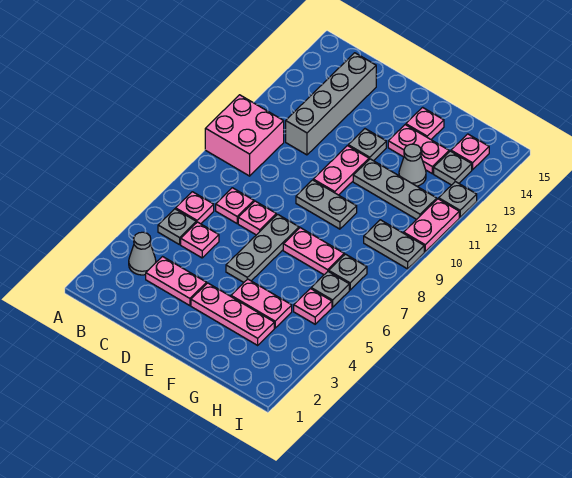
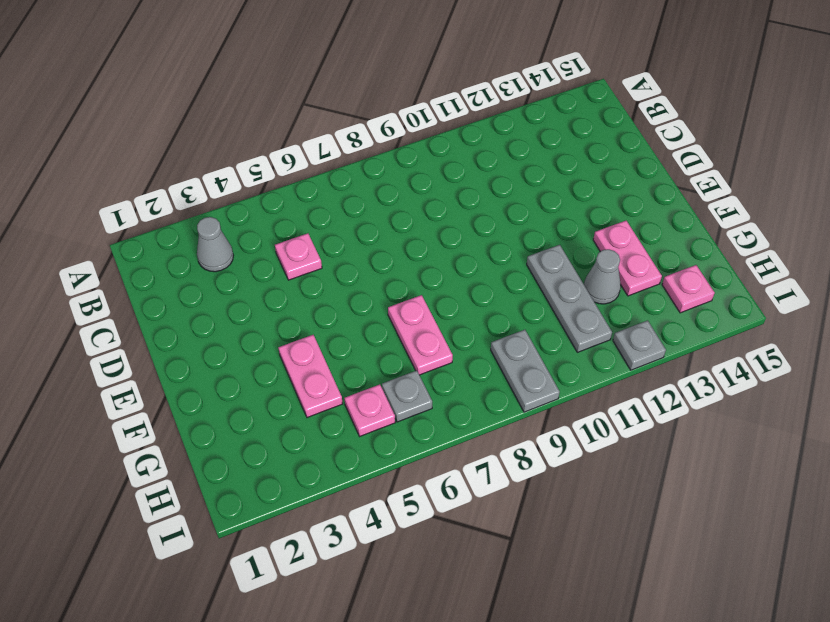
none -> pink brick A9:B10 level 1
none -> grey plate B5 level 1
none -> pink plate B6 level 1

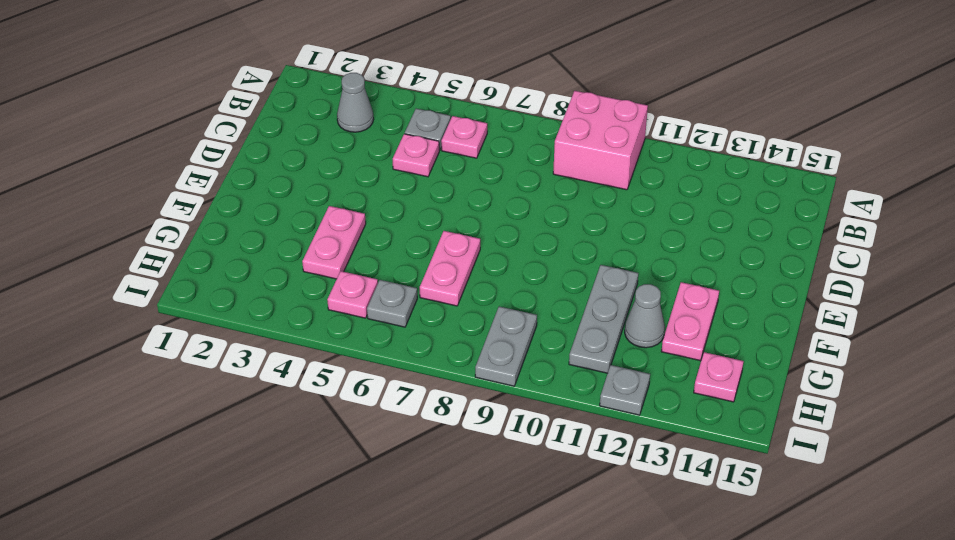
none -> pink plate C3:D3 level 1
none -> pink plate C7 level 1
none -> grey brick C11:C14 level 1

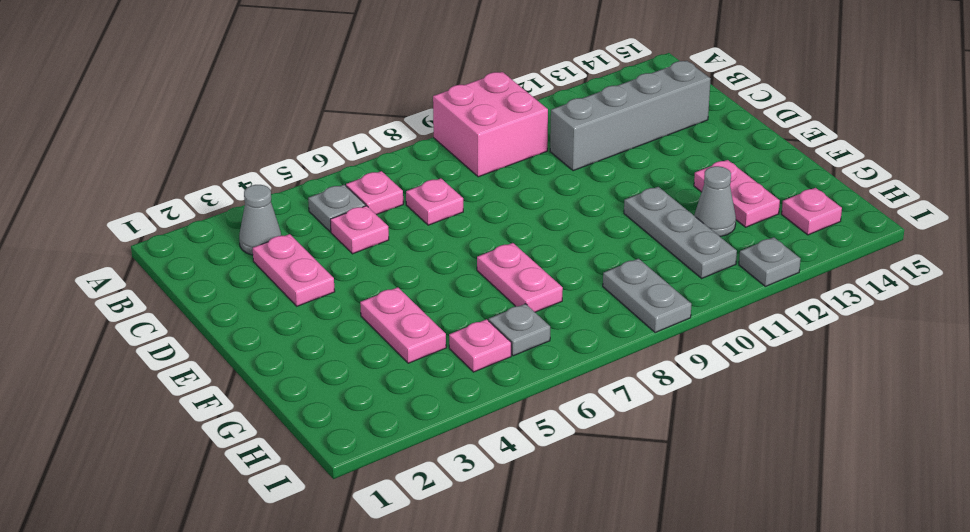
none -> pink plate D7 level 1
none -> pink plate E3:G3 level 1
none -> grey plate E5:E7 level 1

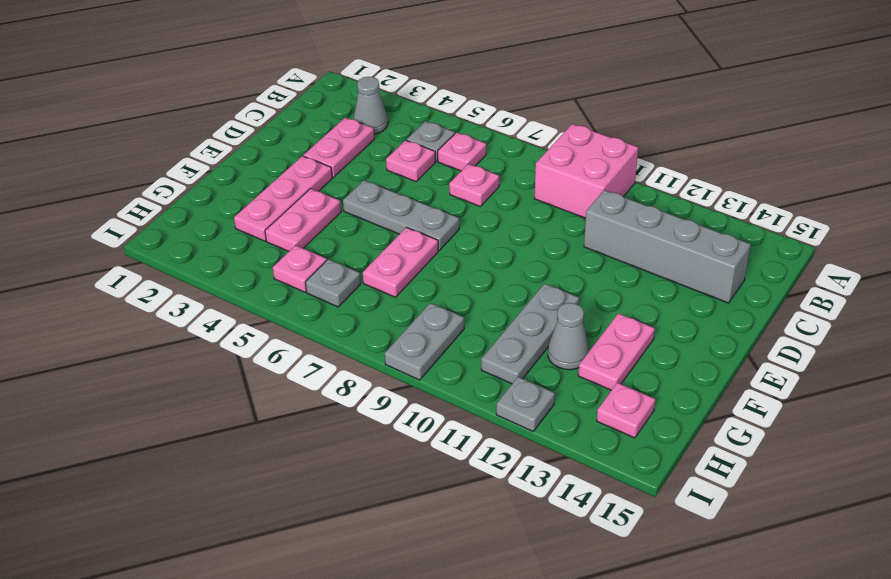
none -> pink plate D7 level 1
none -> grey plate E9:F9 level 1
none -> pink plate E10:E11 level 1

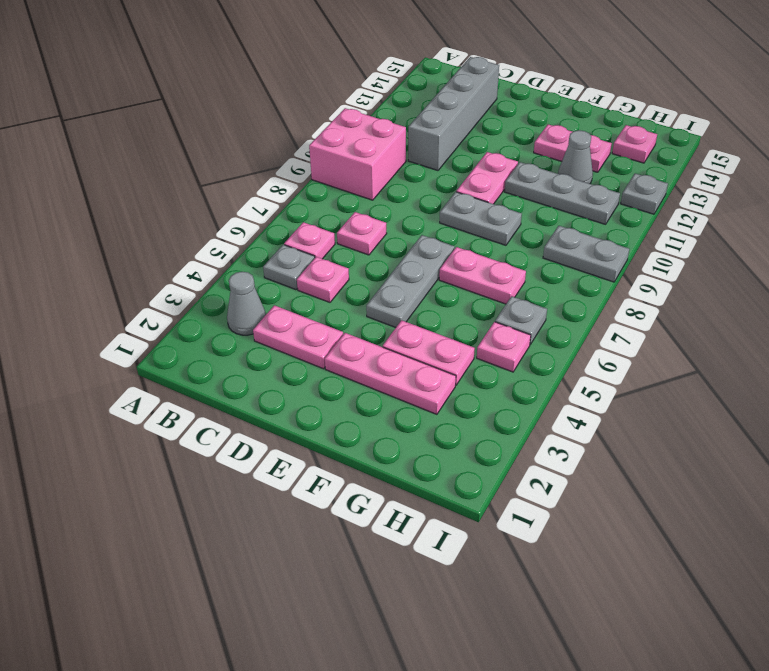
none -> pink plate D7 level 1
none -> grey plate E12 level 1
none -> pink plate F14 level 1

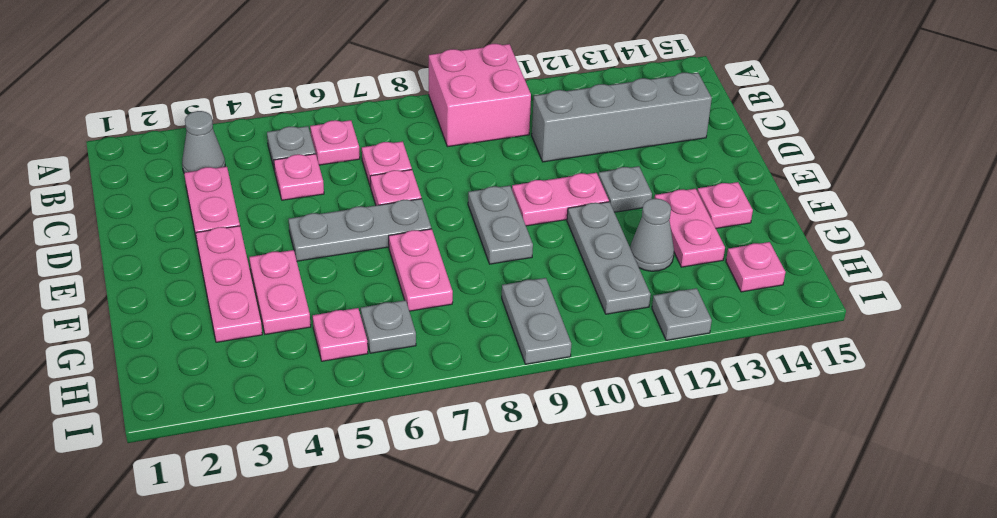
none -> grey plate H7 level 1
none -> grey plate H13 level 1
none -> pink plate I10:I11 level 1

